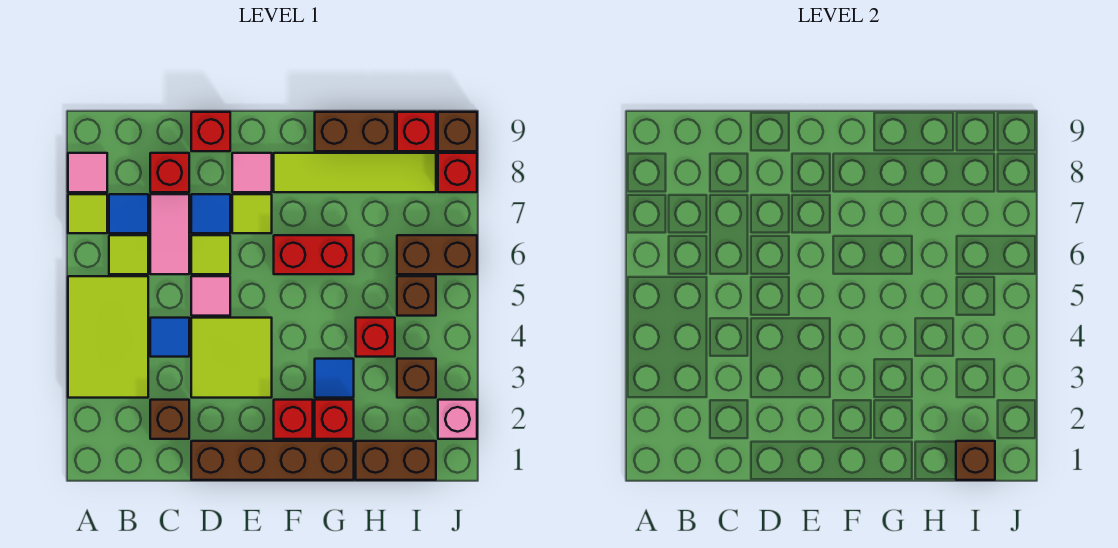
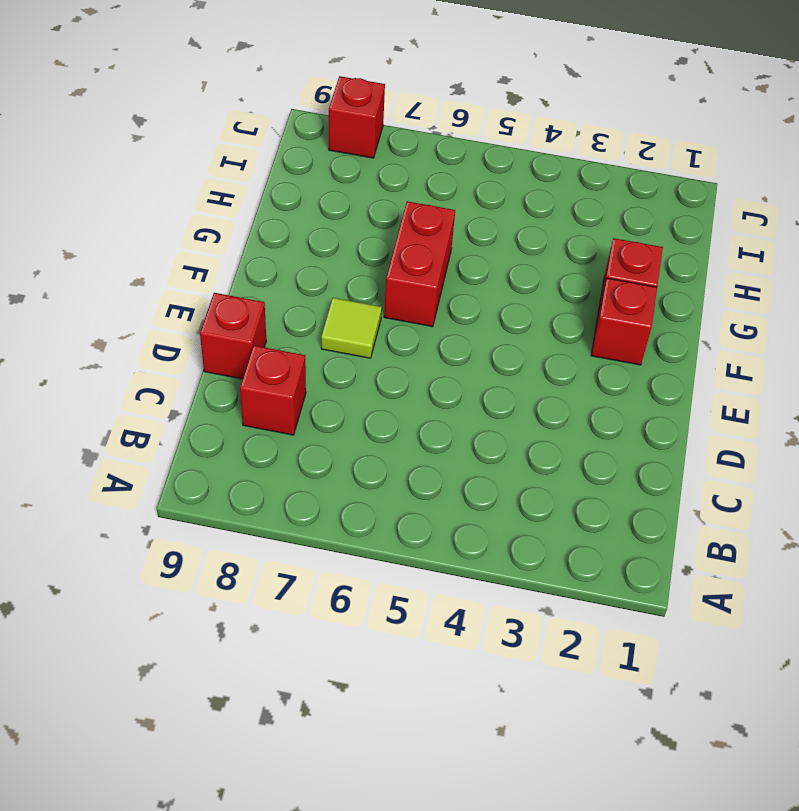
none -> lime tile A3:B5 level 1
none -> lime tile A7 level 1
none -> pink tile A8 level 1
none -> lime tile B6 level 1

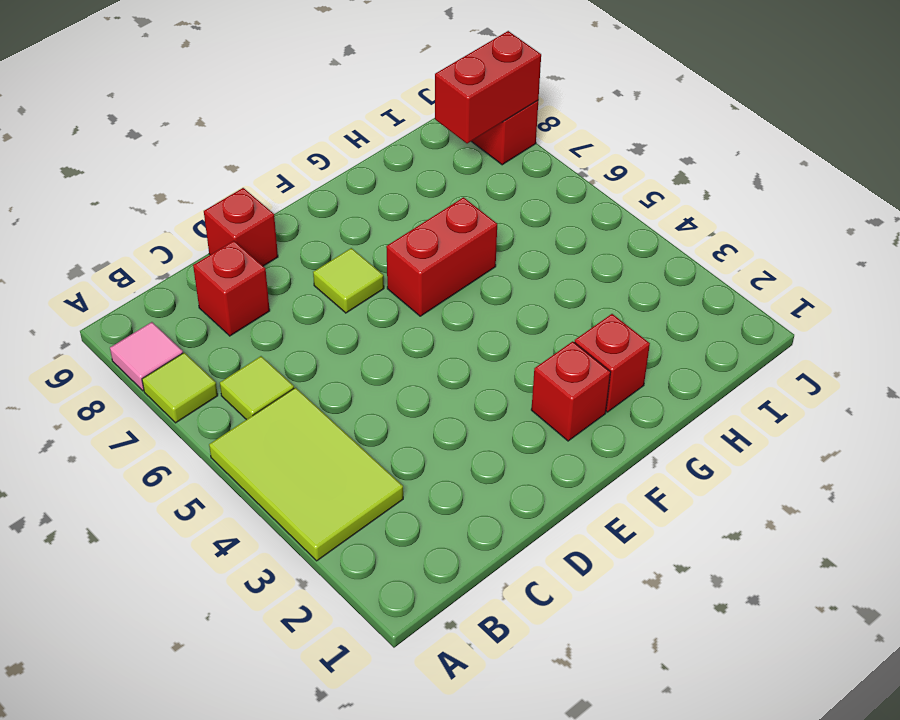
red brick I8:J8 level 2 -> none
none -> blue tile B7 level 1
none -> brown brick C2 level 1
none -> blue tile C4 level 1
none -> pink tile C6:C7 level 1

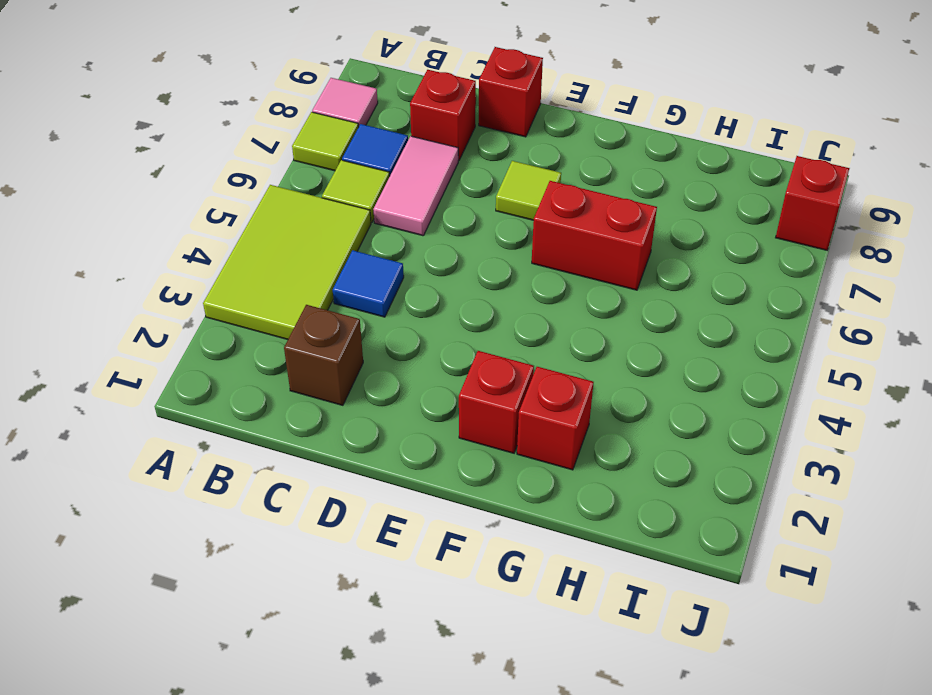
none -> brown brick D1:G1 level 1
none -> lime tile D3:E4 level 1
none -> pink tile D5 level 1
none -> lime tile D6 level 1

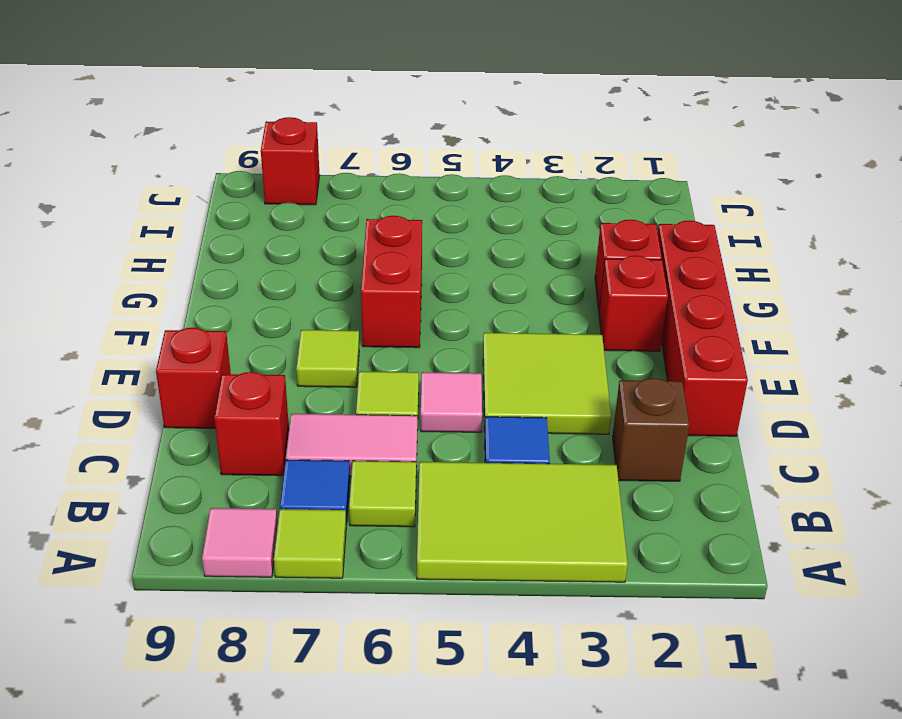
red brick D1:G1 level 1 -> brown brick D1:G1 level 1
none -> blue tile D7 level 1
none -> pink tile E8 level 1
none -> lime tile F8:I8 level 1
none -> blue tile G3 level 1

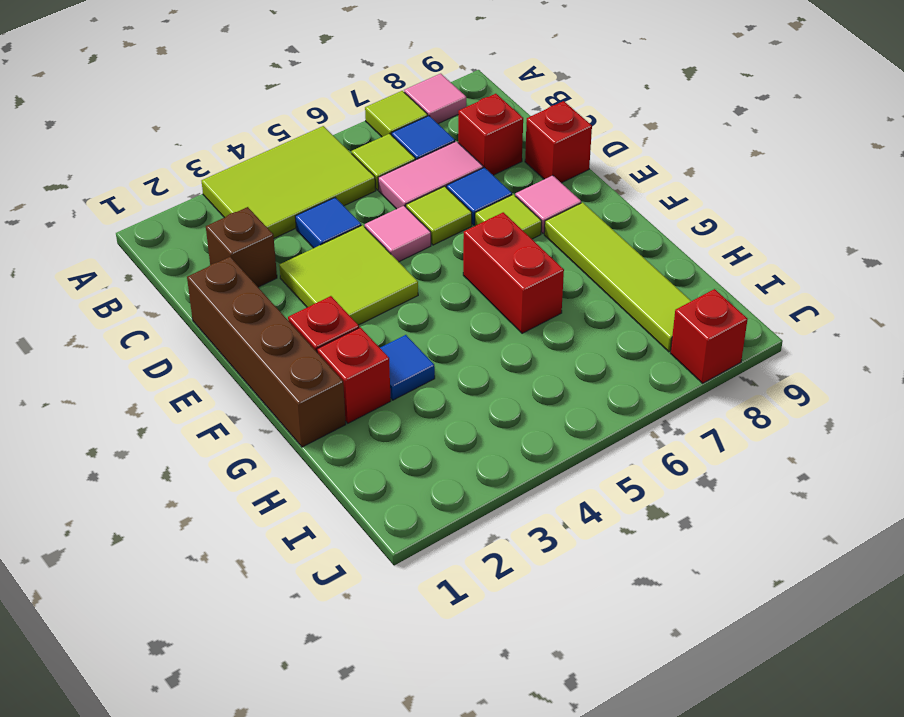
none -> brown brick G9:H9 level 1
none -> brown brick H1:I1 level 1
none -> red brick H4 level 1
none -> brown brick I3 level 1

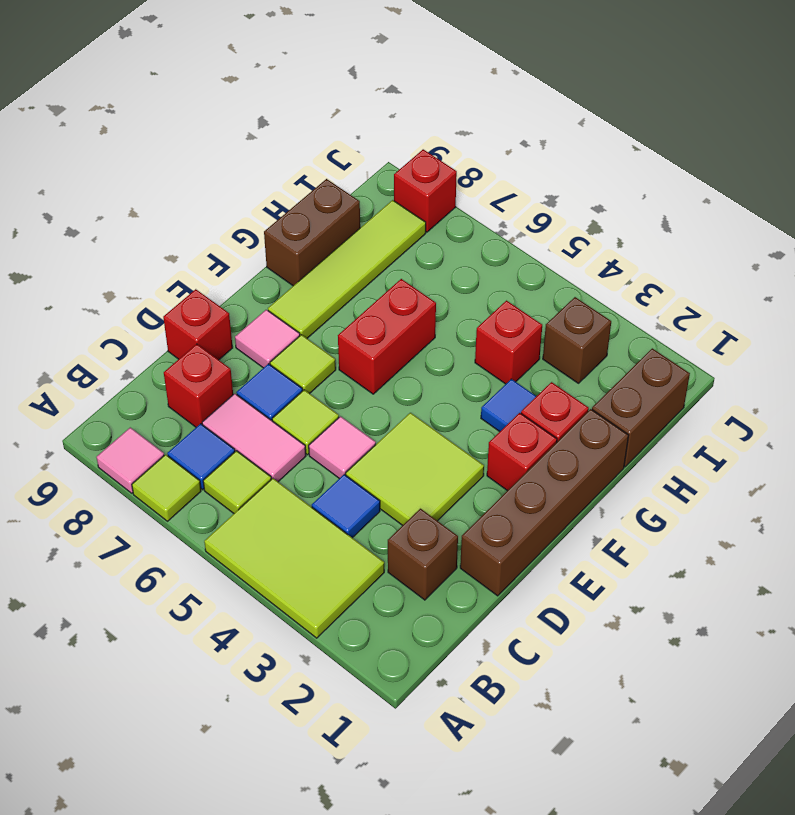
none -> brown brick I5 level 1
none -> brown brick I6:J6 level 1
none -> red brick I9 level 1
none -> pink brick J2 level 1

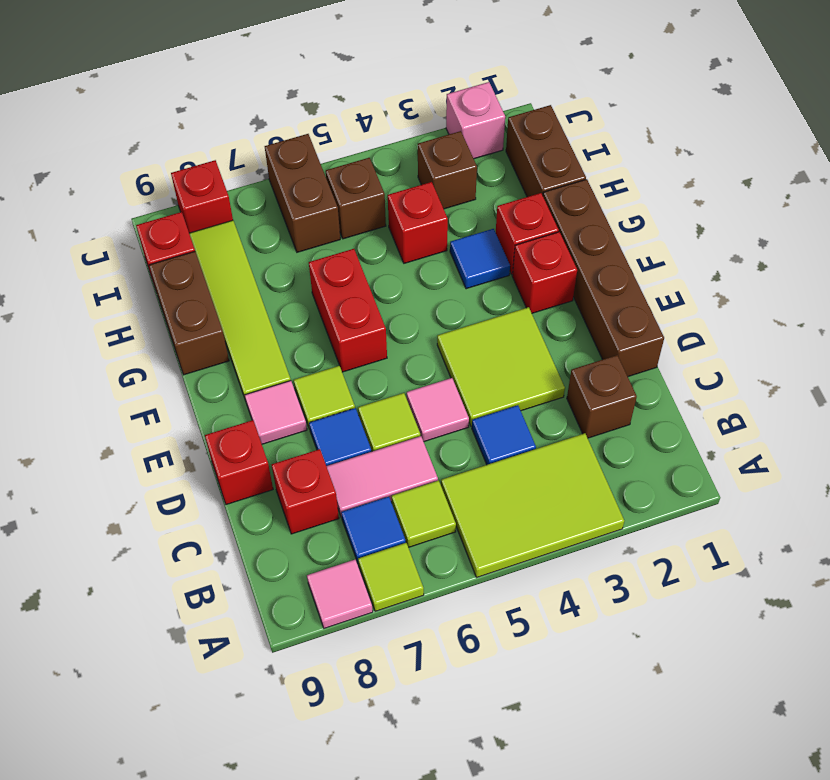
none -> brown brick J9 level 1
none -> brown brick I1 level 2

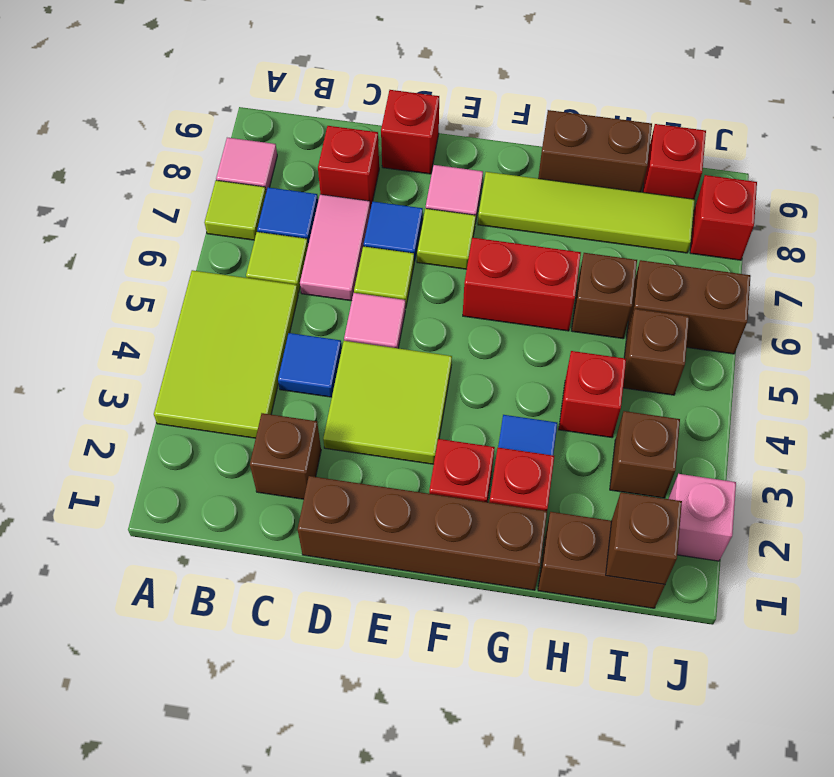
brown brick H6 level 1 -> brown brick J9 level 1

